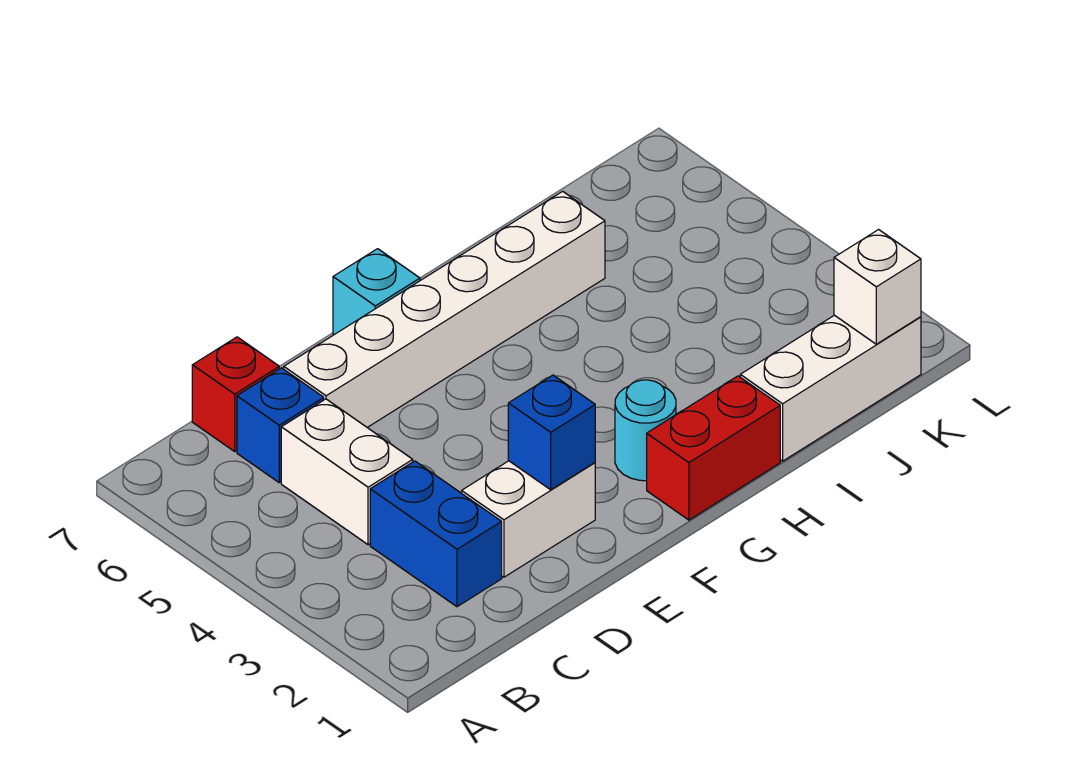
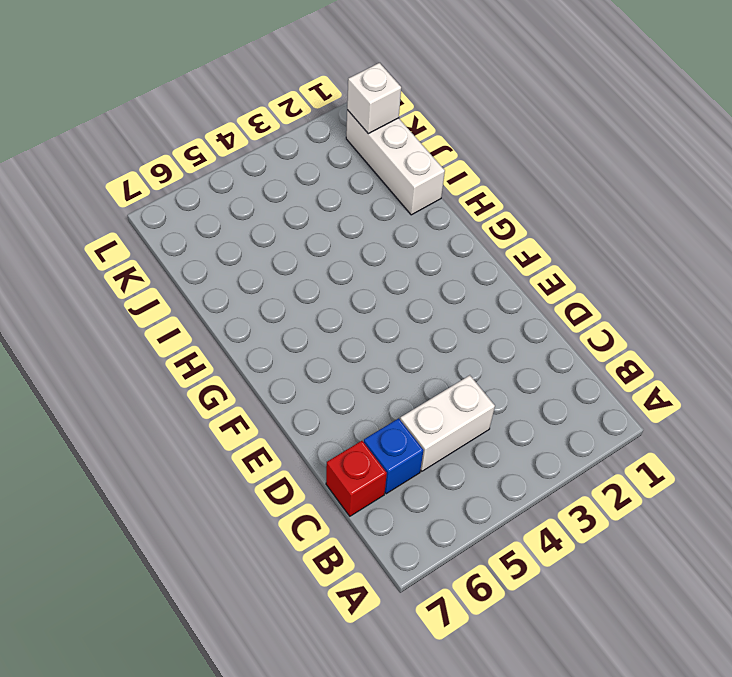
none -> blue brick C2:C3 level 1
none -> white brick D2:E2 level 1
none -> white brick D6:I6 level 1

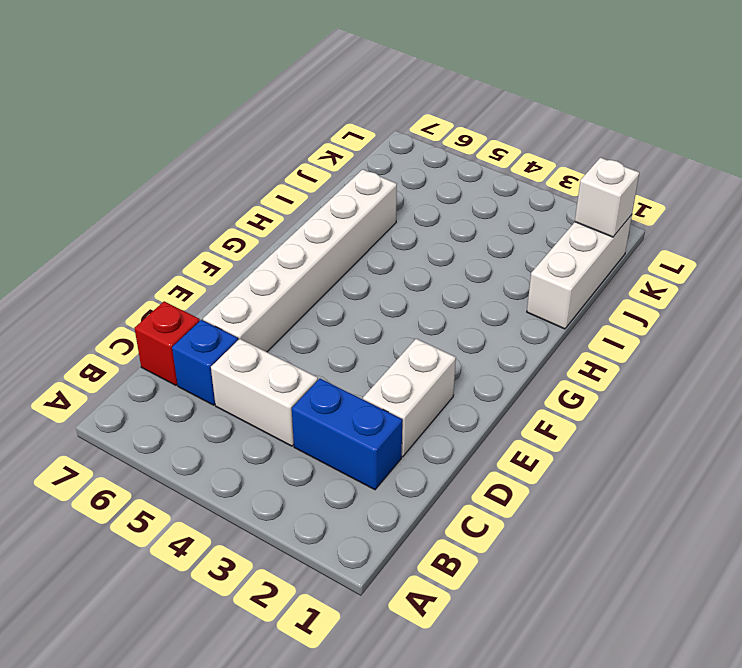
none -> cyan brick F7 level 1
none -> red brick G1:H1 level 1
none -> cyan round brick G2 level 1

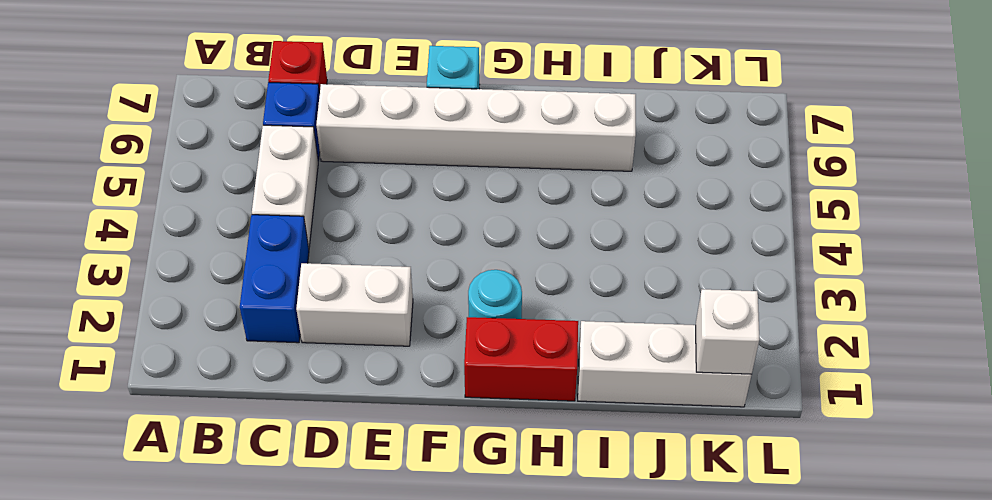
none -> blue brick E2 level 2

